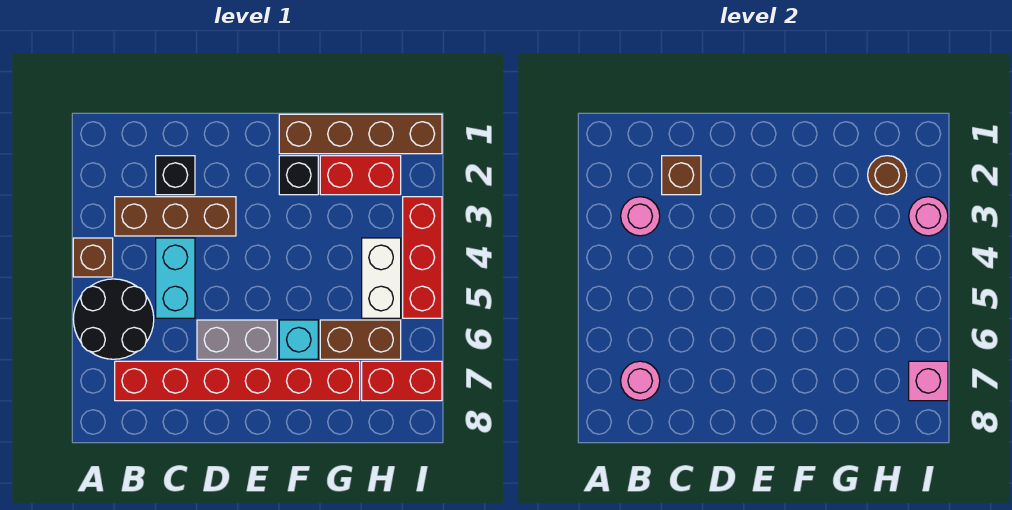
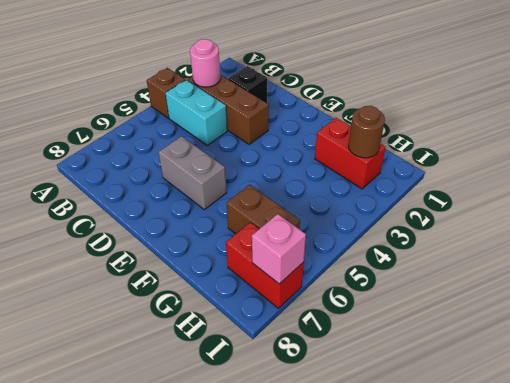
cyan brick B4:C4 level 1 -> cyan brick C4:C5 level 1
none -> black round brick A5:B6 level 1
none -> red brick B7:G7 level 1
none -> brown brick F1:I1 level 1

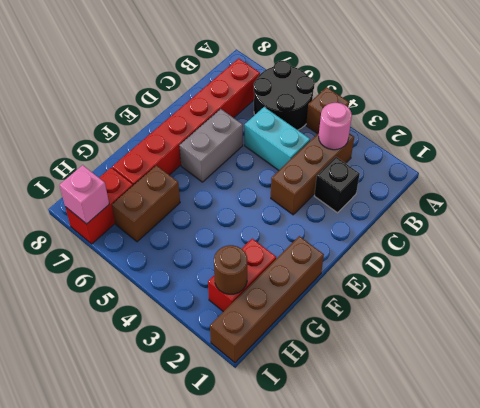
none -> black brick F2 level 1
none -> cyan brick F6 level 1
none -> white brick H4:H5 level 1

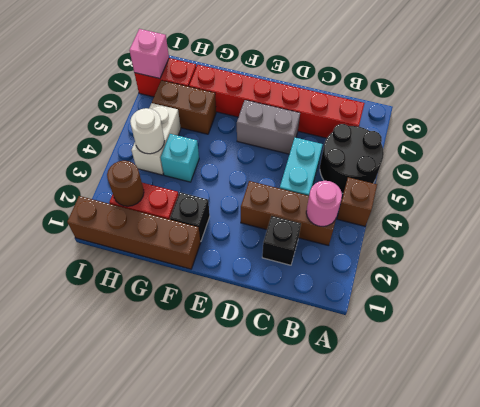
cyan brick G4 level 1 -> cyan brick F6 level 1
white round brick H4 level 2 -> none
none -> red brick I3:I5 level 1
none -> pink round brick B7 level 2
none -> brown brick C2 level 2

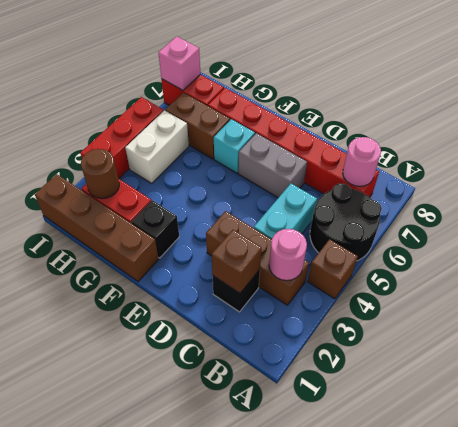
none -> pink round brick I3 level 2

